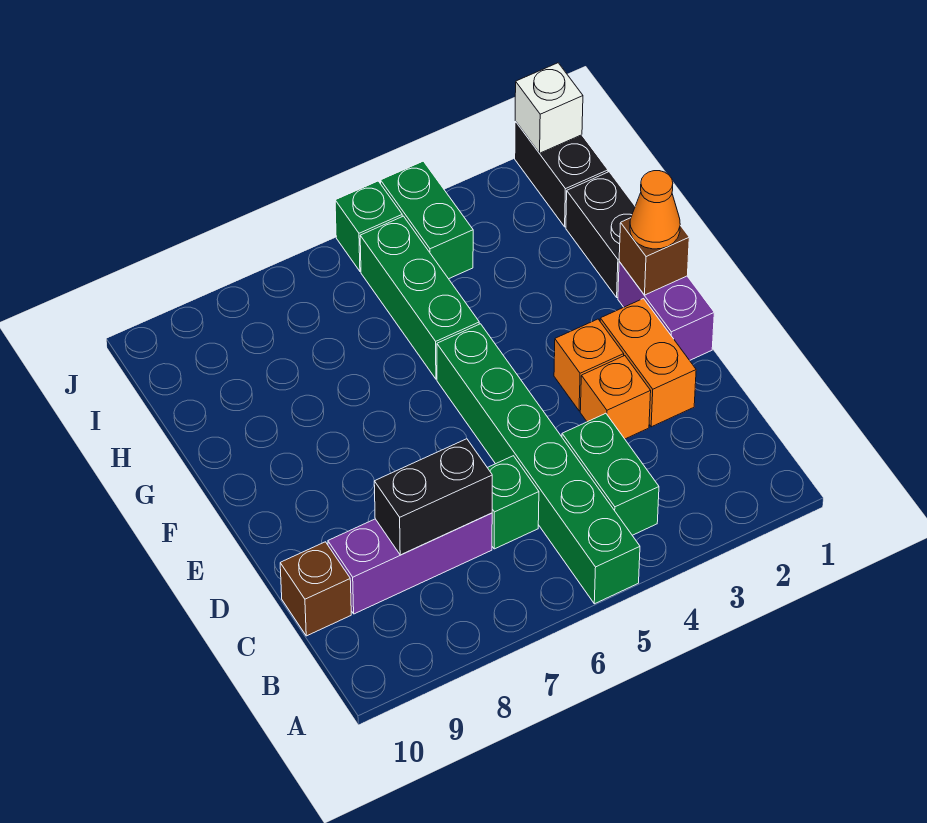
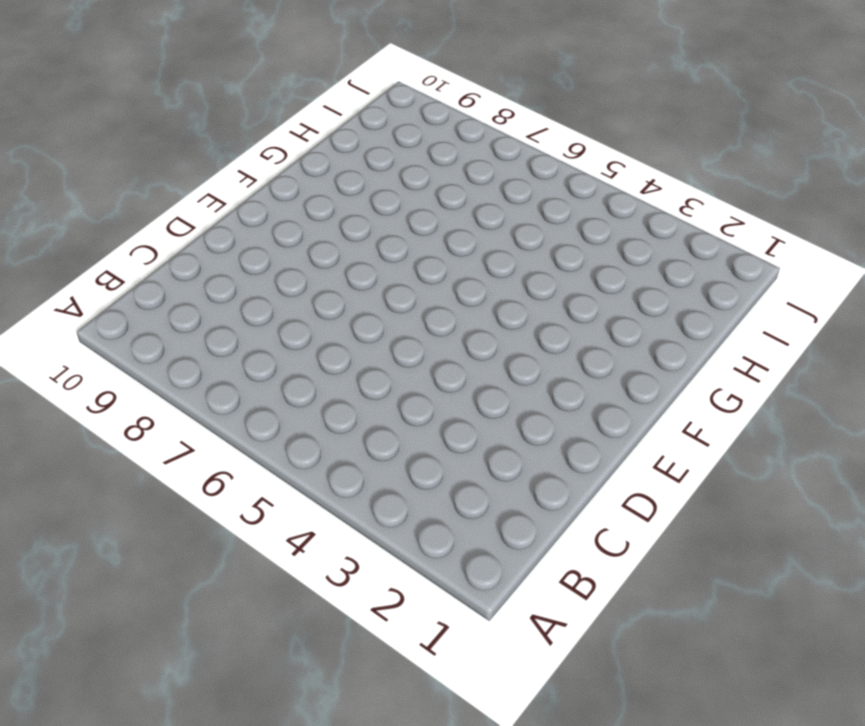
none -> green brick A5:F5 level 1
none -> green brick B4:C4 level 1
none -> green brick C6 level 1

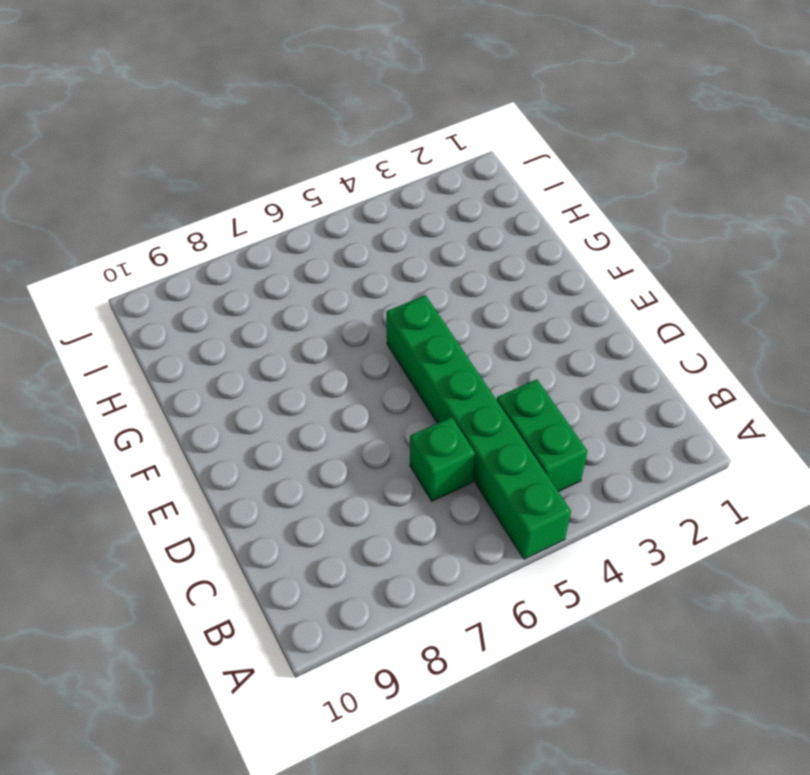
none -> purple brick C7:C9 level 1
none -> brown brick C10 level 1
none -> orange brick D2:E2 level 1

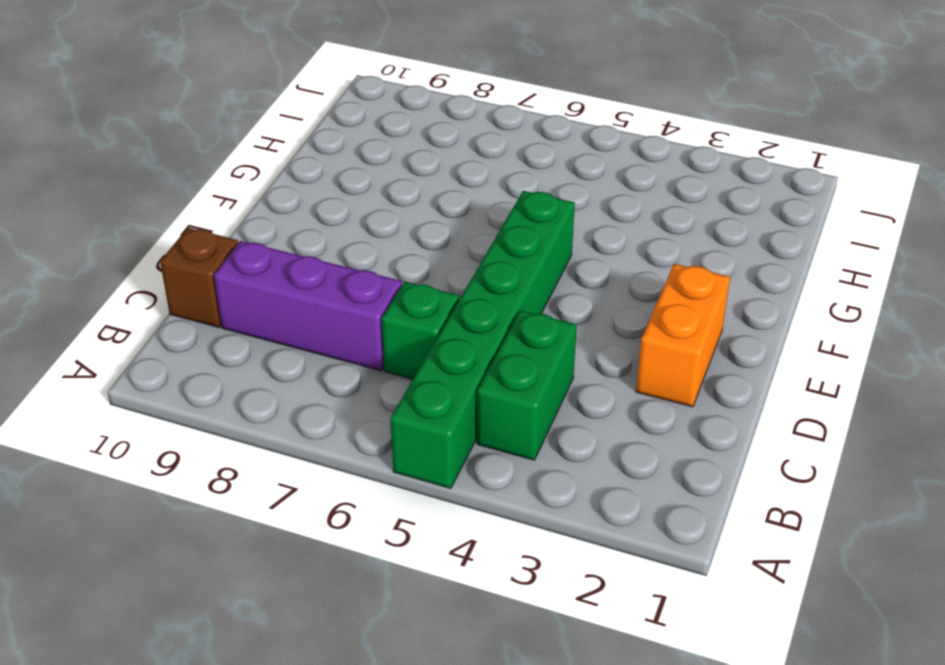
none -> orange brick D3 level 1
none -> purple brick E1:F1 level 1
none -> orange brick E3 level 1

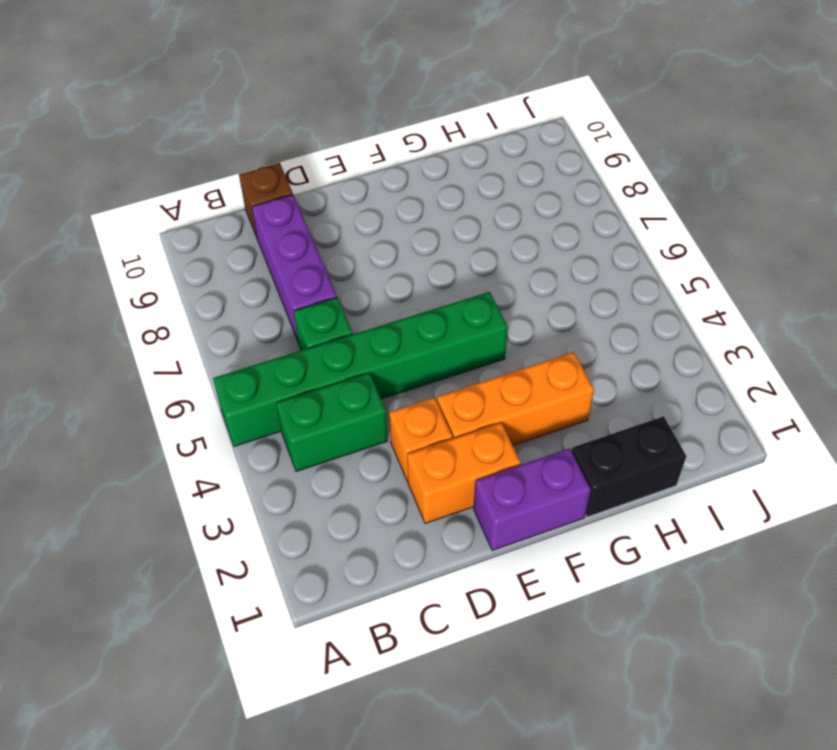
orange brick E3:G3 level 1 -> orange brick E3 level 1
none -> green brick G5:I5 level 1
none -> black brick I1:J1 level 1
none -> green brick I4:J4 level 1

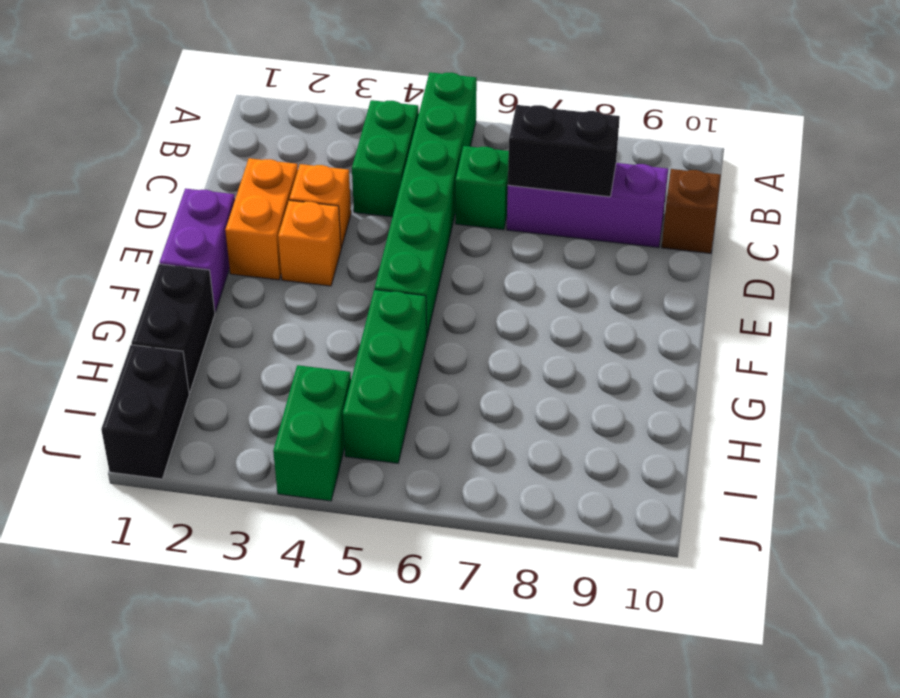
none -> green brick J5 level 1
none -> brown brick F1 level 2
none -> white brick J1 level 2

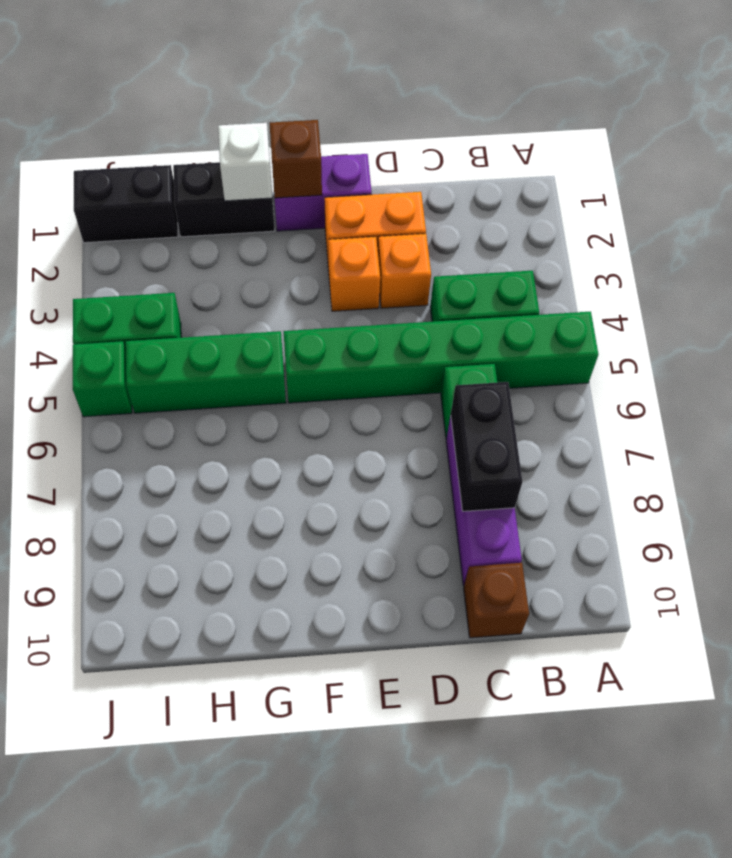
white brick G1 level 2 -> white brick J1 level 2
none -> orange cone F1 level 3

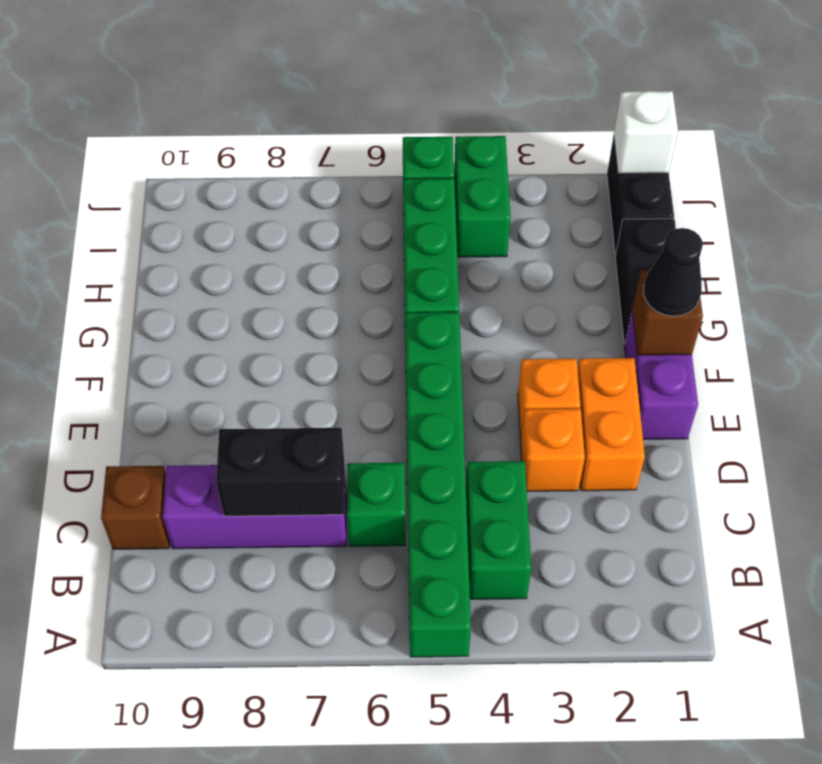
black cone F1 level 3 -> orange cone F1 level 3

